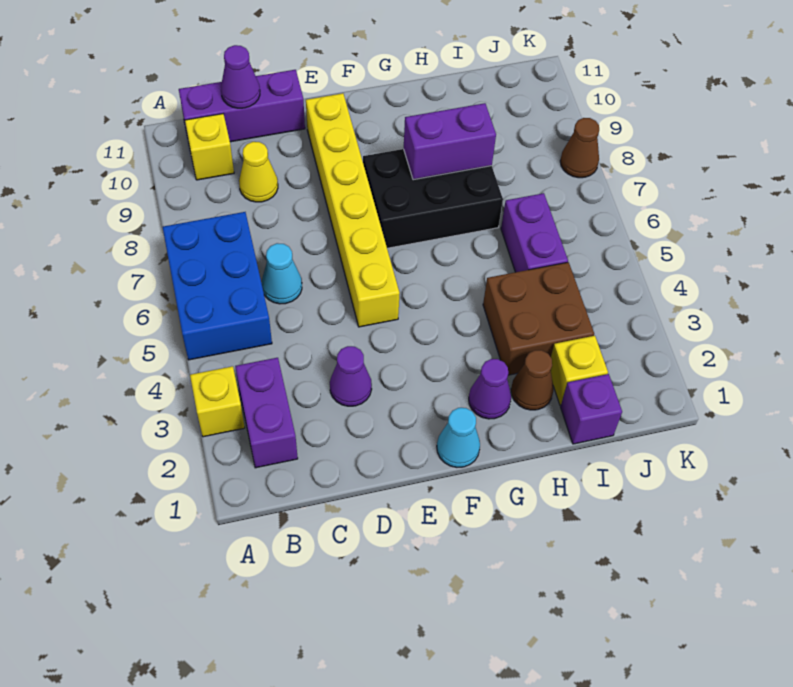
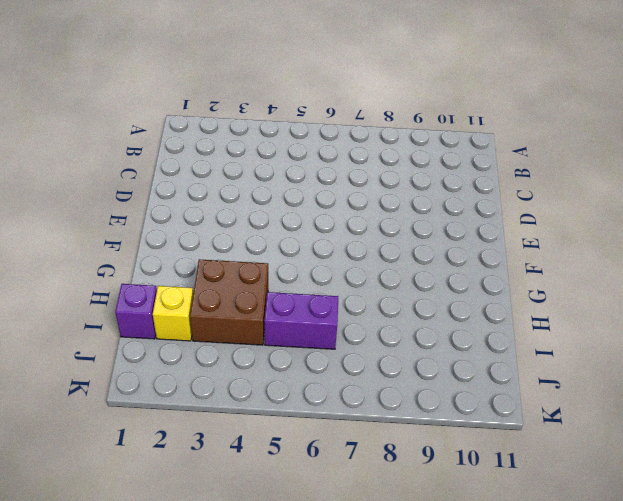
none -> yellow brick A3 level 1
none -> blue brick A5:B7 level 1
none -> purple brick B2:B3 level 1

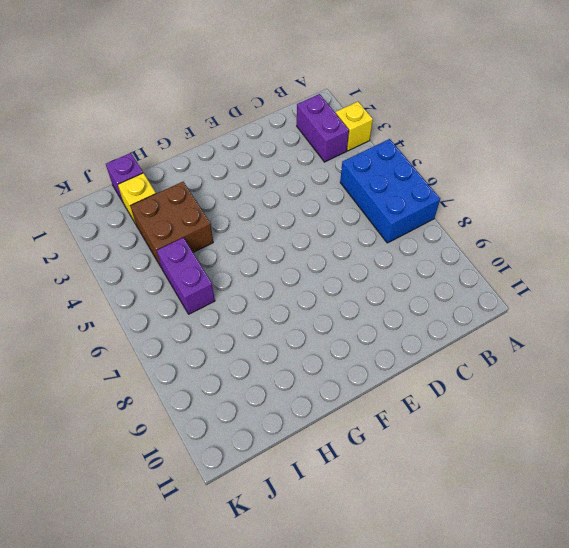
none -> yellow brick B10 level 1
none -> purple brick B11:D11 level 1
none -> cyan cone C6 level 1

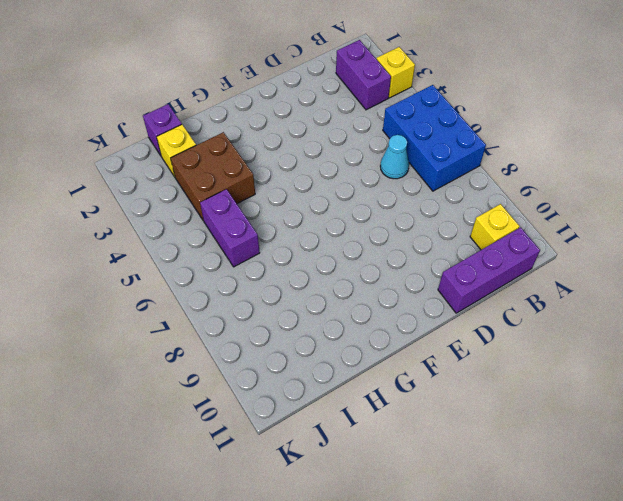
none -> yellow cone C9 level 1
none -> purple cone D3 level 1
none -> yellow brick E5:E10 level 1

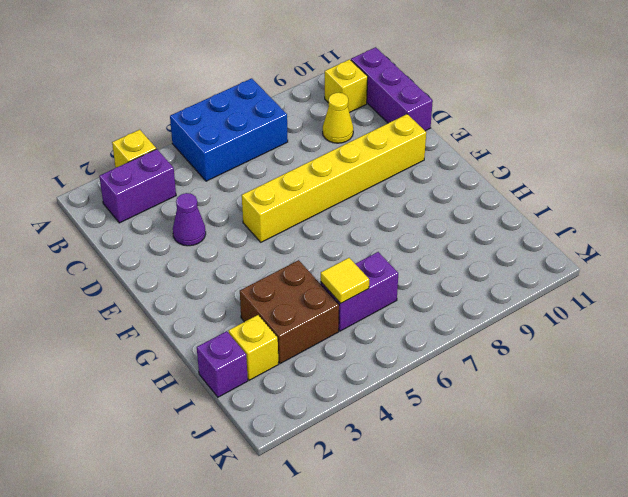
yellow tile I5 level 2 -> none
none -> cyan cone C6 level 1
none -> cyan cone F1 level 1
none -> black brick F7:H8 level 1

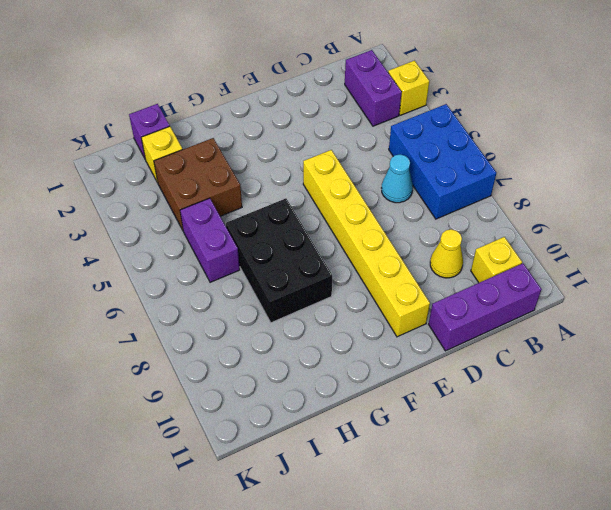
black brick G6:H8 level 1 -> black brick F7:H8 level 1
none -> purple cone D3 level 1
none -> cyan cone F1 level 1
none -> purple cone G2 level 1

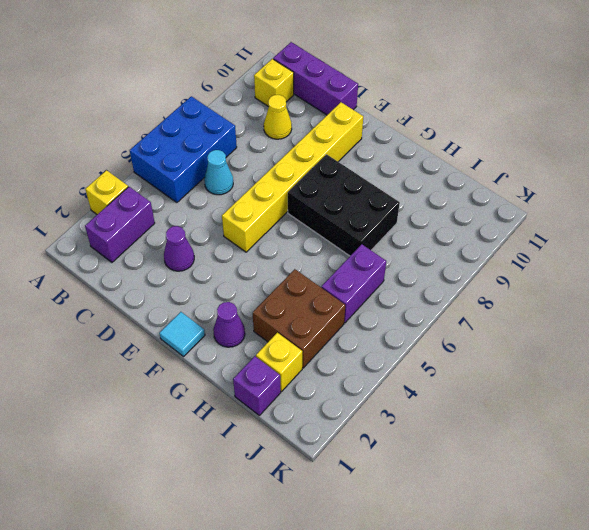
cyan tile F1 level 1 -> cyan cone F1 level 1
none -> brown cone H2 level 1
none -> brown cone K8 level 1
none -> purple cone C11 level 2

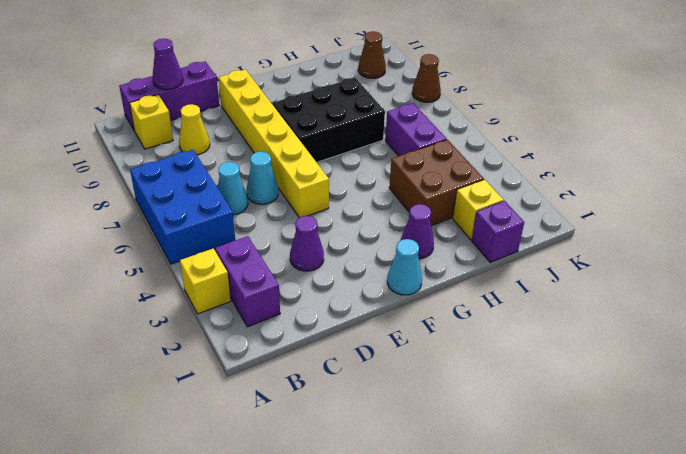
cyan cone D6 level 1 -> none
brown cone J10 level 1 -> brown cone H2 level 1
none -> purple brick G8:H8 level 2

